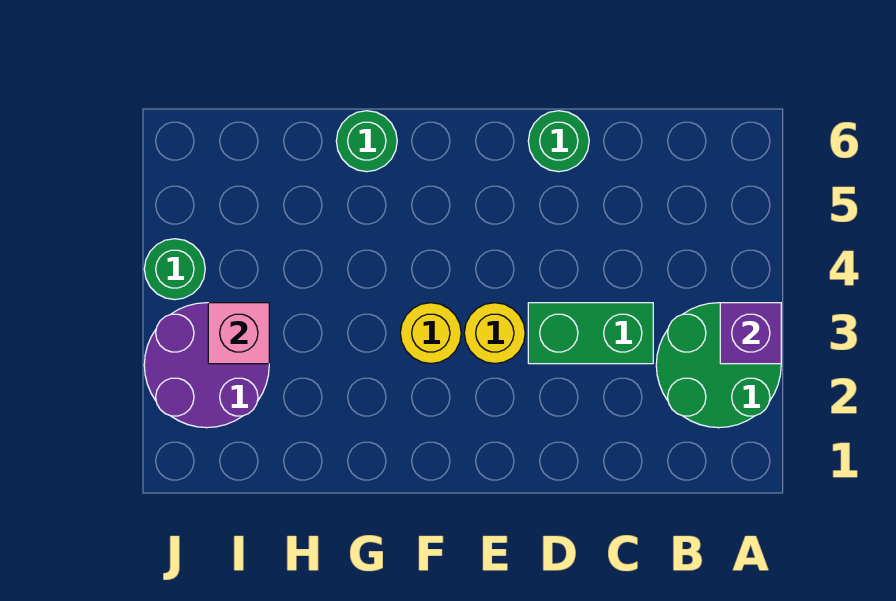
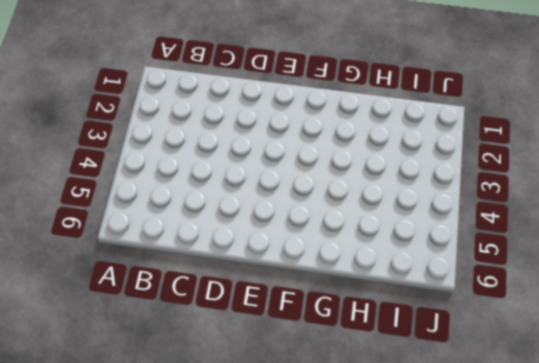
none -> green round brick A2:B3 level 1
none -> green brick C3:D3 level 1

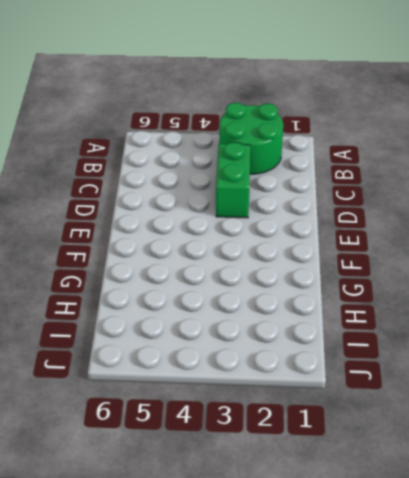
none -> green round brick D6 level 1
none -> yellow round brick E3 level 1

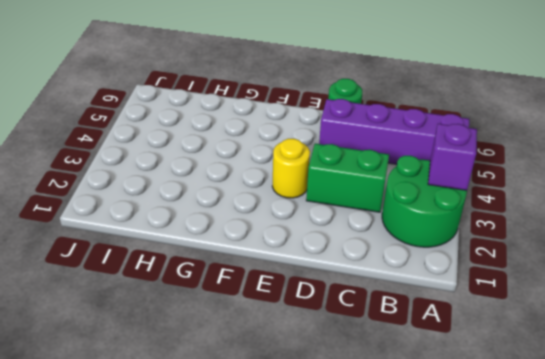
purple brick A5:D5 level 1 -> none
none -> yellow round brick F3 level 1
none -> green round brick G6 level 1

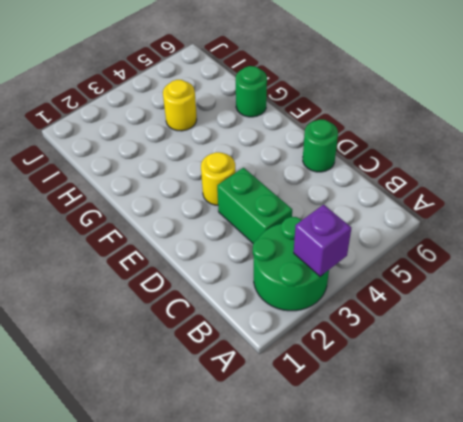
yellow round brick H4 level 1 -> yellow round brick F3 level 1
none -> purple round brick I2:J3 level 1
none -> green round brick J4 level 1

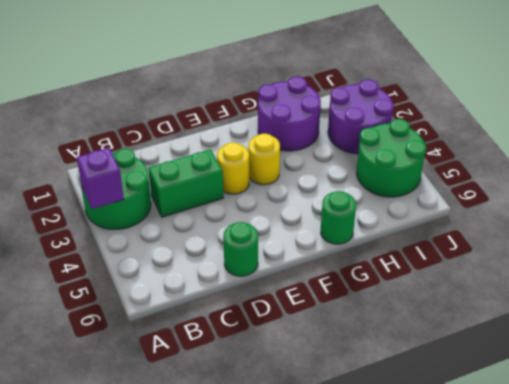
purple round brick G1:H2 level 1 -> none
green round brick I4:J5 level 1 -> green round brick J4 level 1
none -> pink brick I3 level 2

